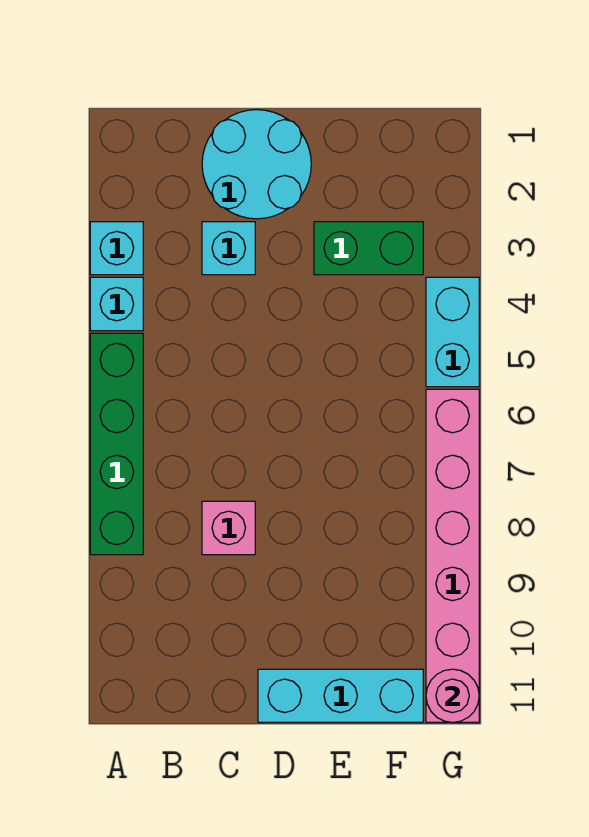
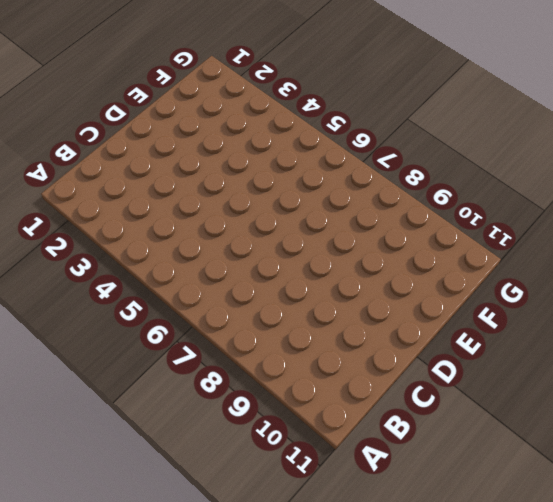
none -> cyan brick A3 level 1
none -> cyan brick A4 level 1

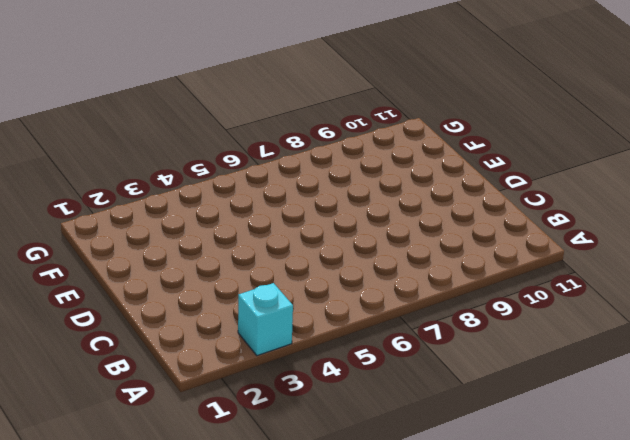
none -> cyan brick A4 level 1
none -> green brick A5:A8 level 1

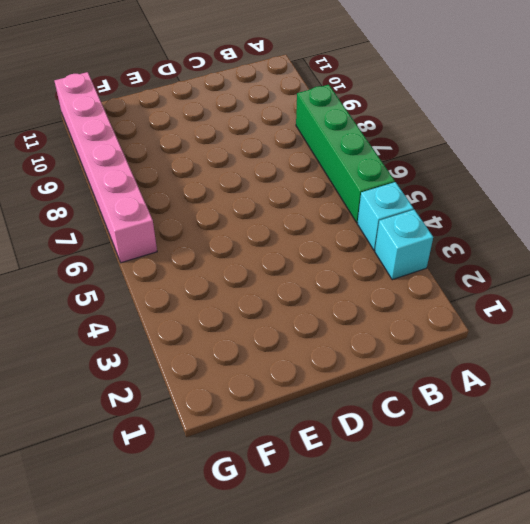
none -> cyan round brick C1:D2 level 1
none -> cyan brick C3 level 1

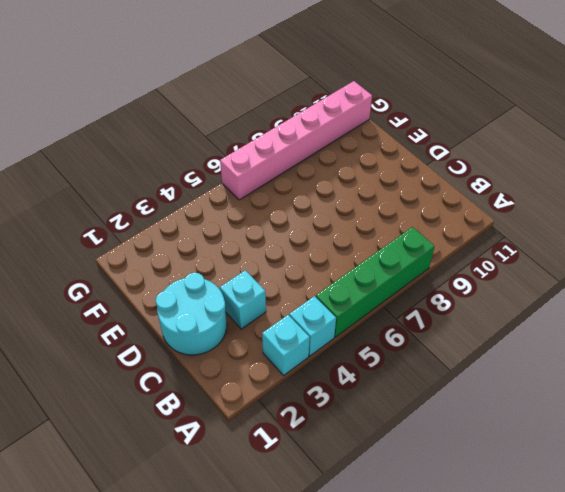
none -> pink brick C8 level 1
none -> cyan brick D11:F11 level 1

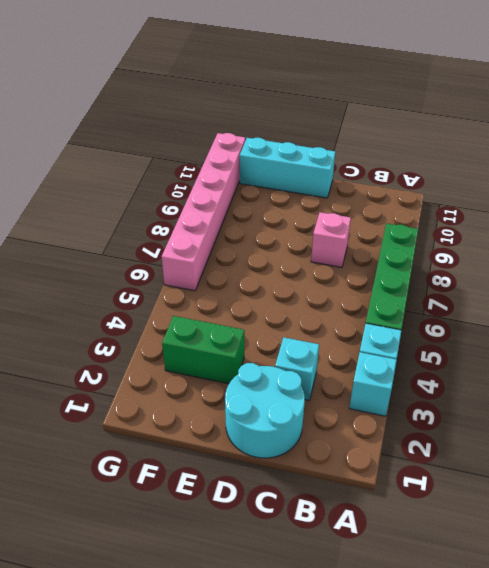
none -> cyan brick G4:G5 level 1
none -> pink round brick G11 level 2

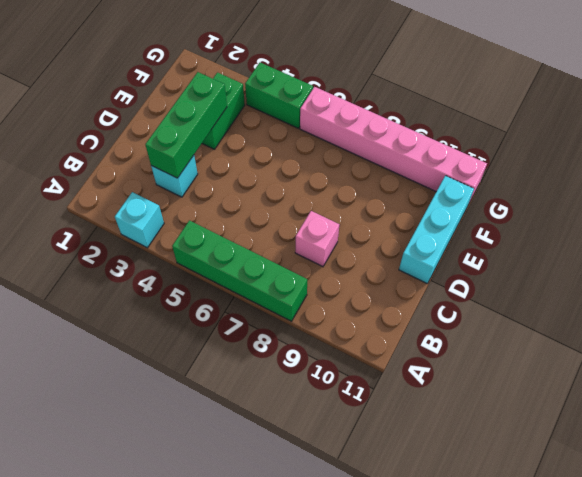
green brick C3:E3 level 2 -> none
green brick G4:G5 level 1 -> cyan brick G4:G5 level 1
none -> cyan brick A4 level 1
none -> cyan round brick C1:D2 level 1

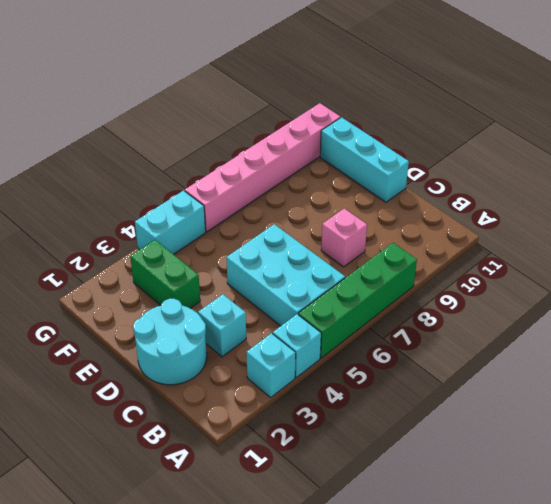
cyan brick B5:D6 level 1 -> none
none -> pink round brick G11 level 2

